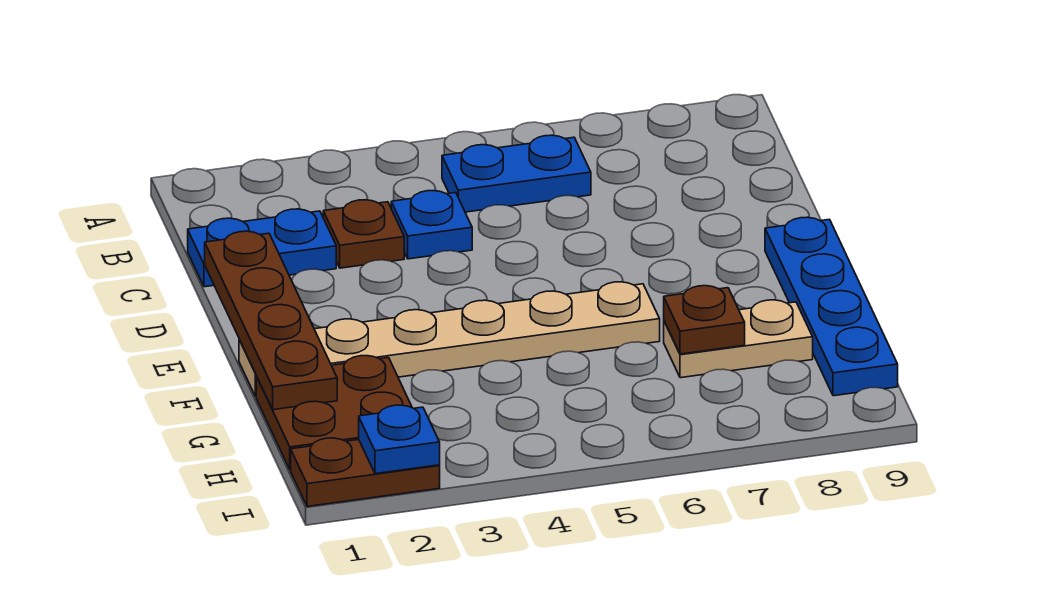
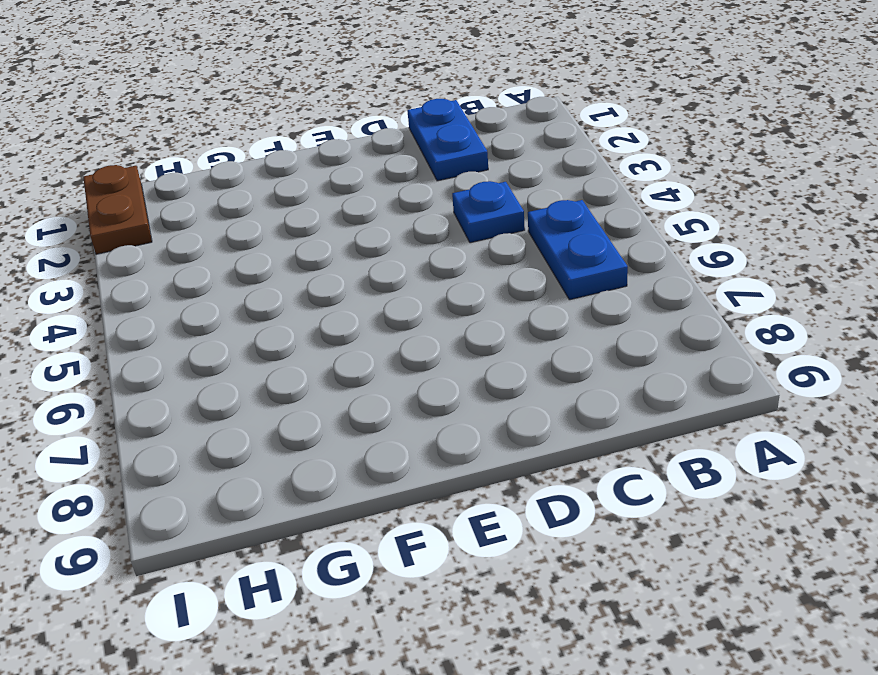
none -> brown plate C3 level 1
none -> blue plate E9:H9 level 1
none -> tan plate F1:F6 level 1

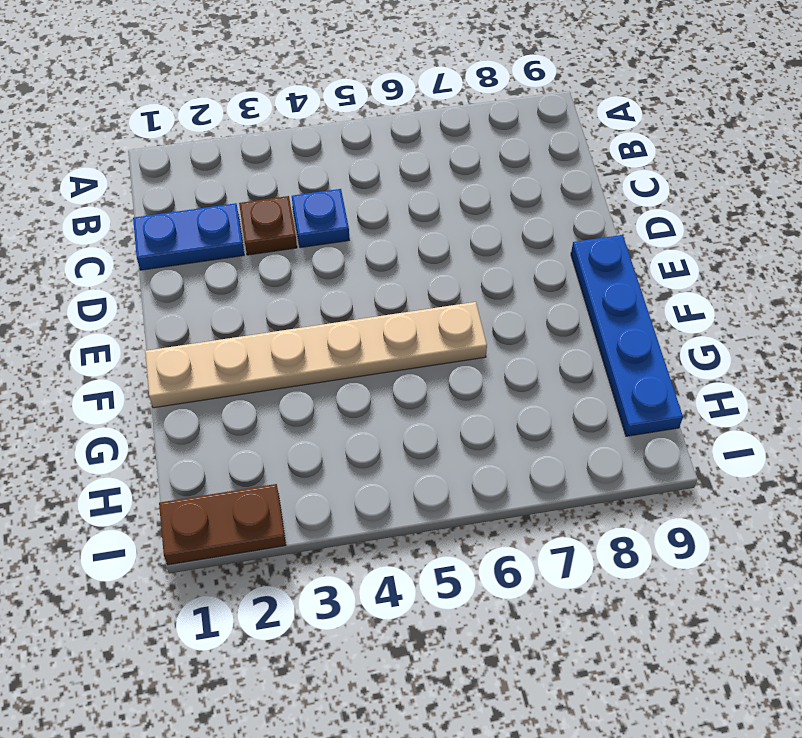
none -> blue plate B5:B6 level 1
none -> brown plate G1:H2 level 1
none -> tan plate G7:G8 level 1

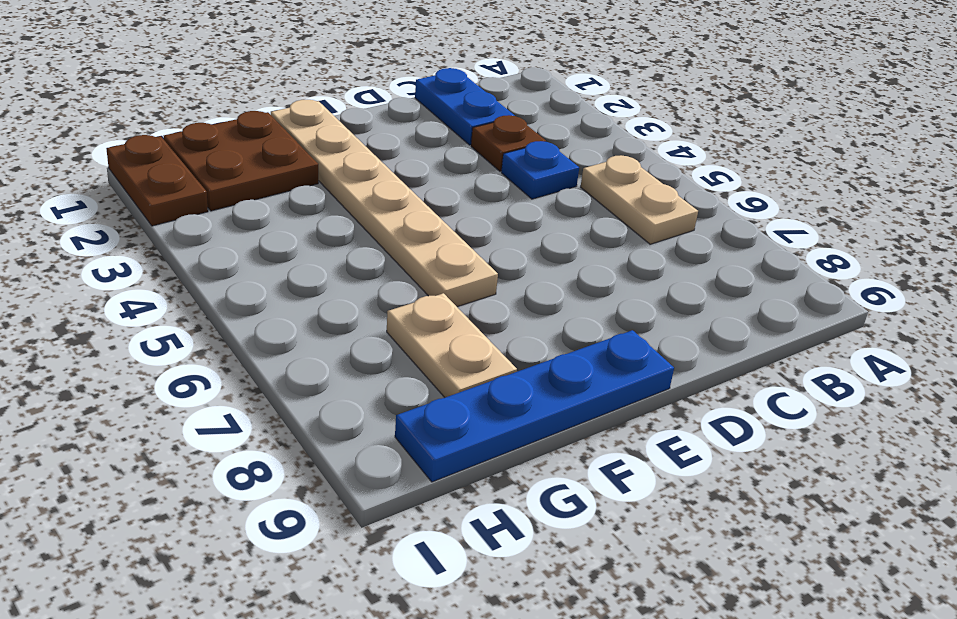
tan plate B5:B6 level 1 -> blue plate B5:B6 level 1
none -> brown plate D1:G1 level 2
none -> brown plate G7 level 2
none -> blue plate I2 level 2

